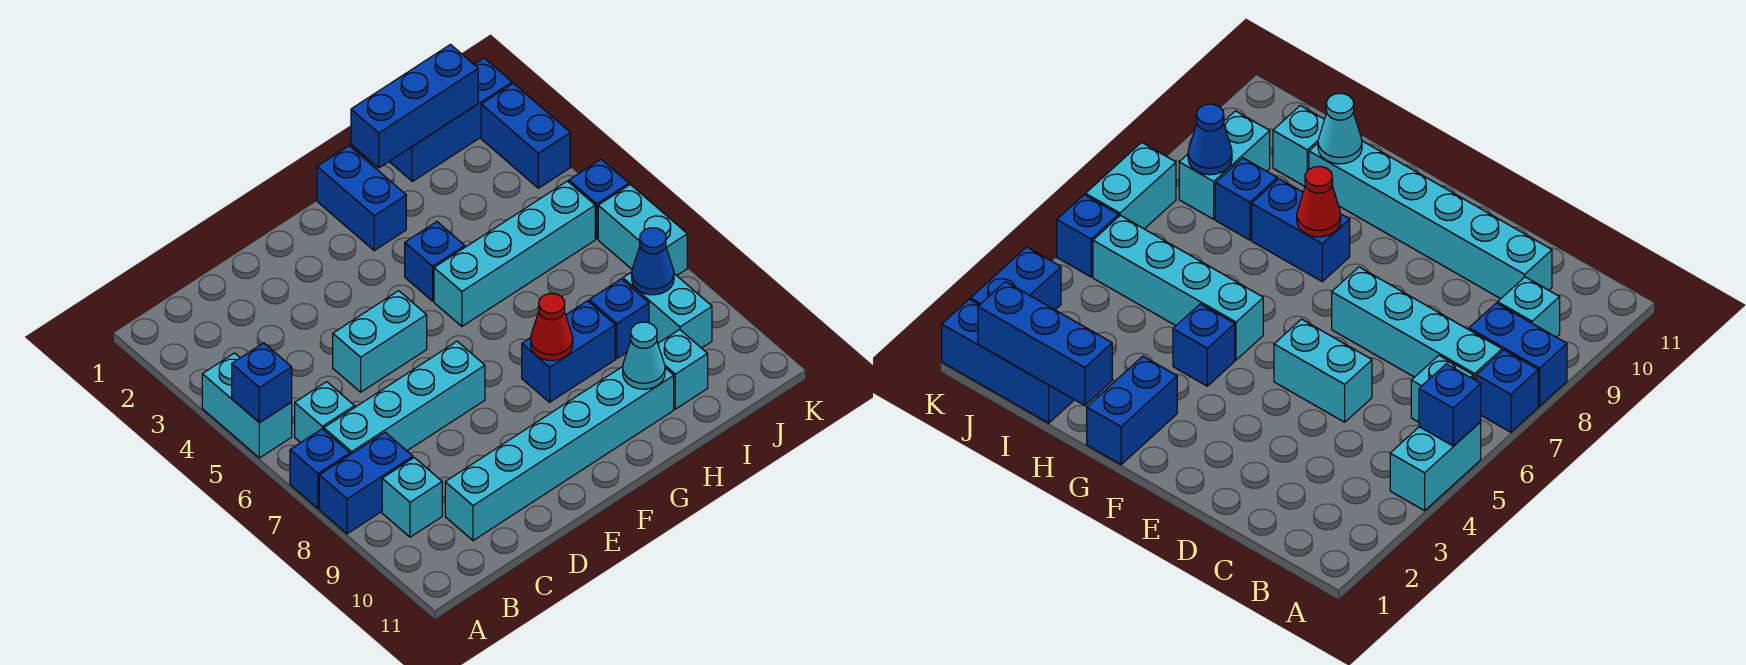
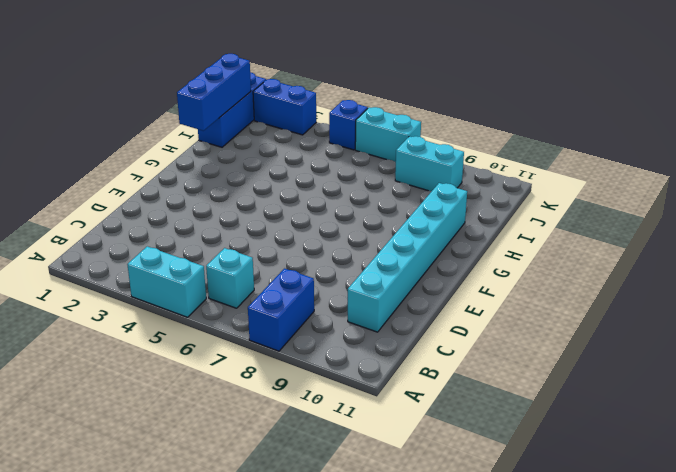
none -> blue brick A7 level 1
none -> cyan brick B7:E7 level 1
none -> cyan brick B9 level 1

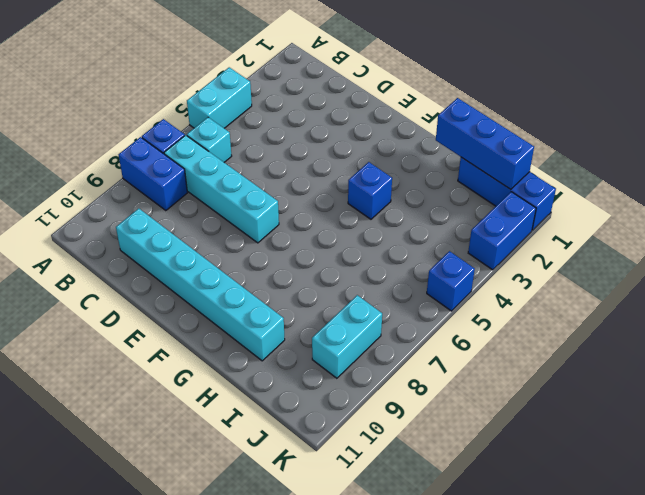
none -> cyan brick B9 level 1
none -> cyan brick D5:E5 level 1
none -> blue brick G1:G2 level 1

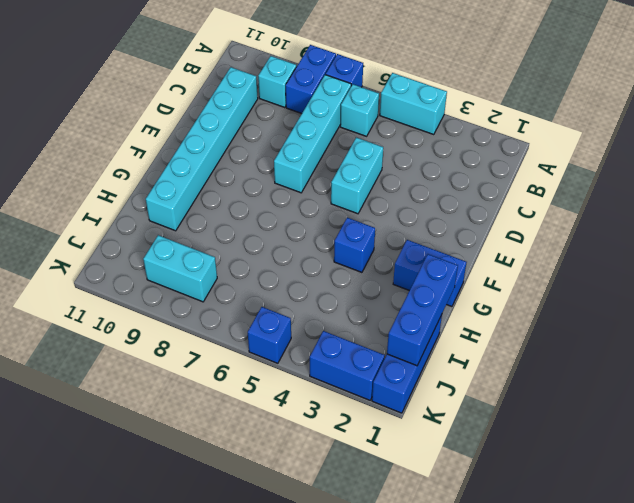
none -> cyan brick G5:J5 level 1
none -> blue brick G8:H8 level 1
none -> blue brick I8 level 1

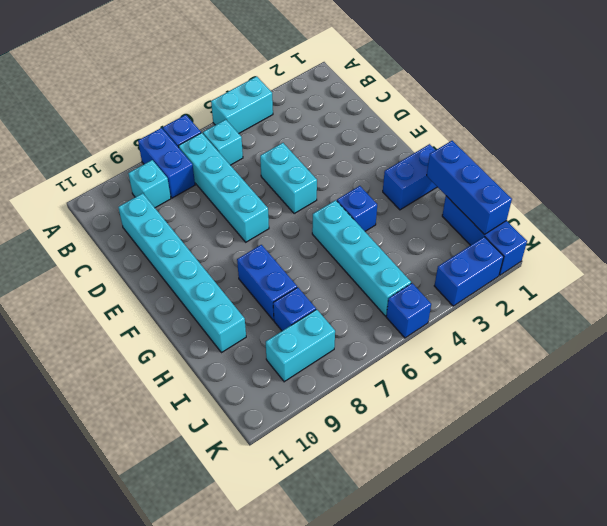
none -> cyan brick I10 level 1
none -> cyan brick K6:K7 level 1
none -> blue brick A5 level 2

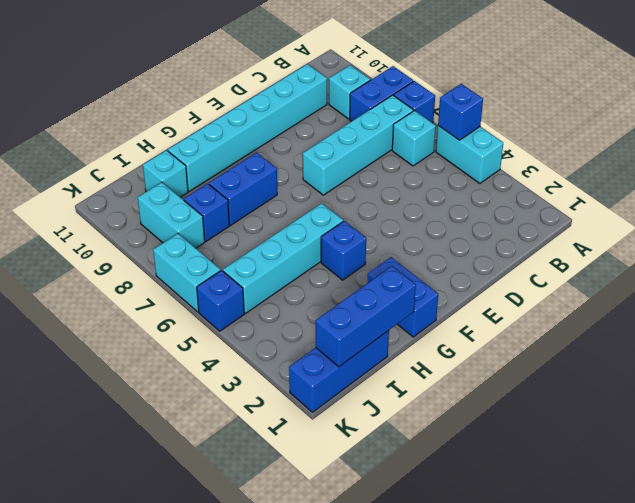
none -> cyan brick D5:E5 level 1
none -> blue brick K2:K3 level 1
none -> red cone G8 level 2

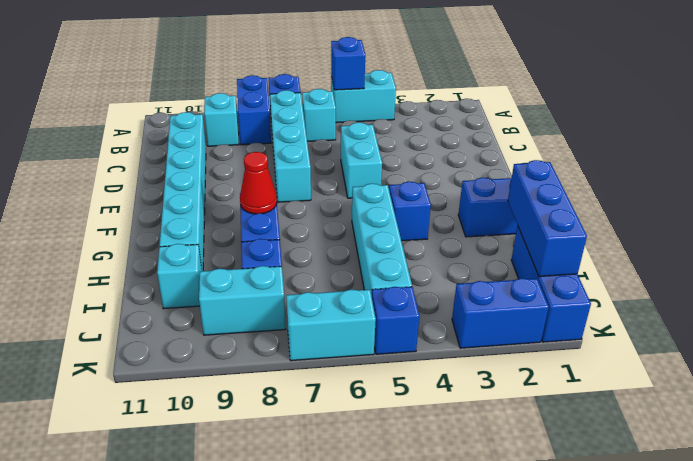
none -> cyan cone H10 level 2
none -> blue cone J8 level 2

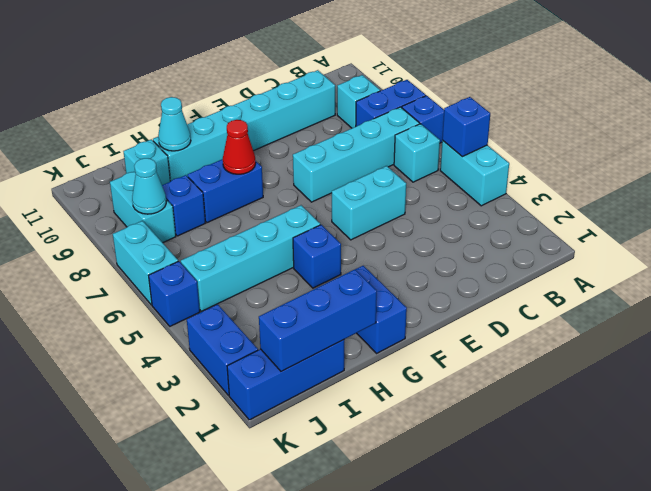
cyan cone J8 level 2 -> blue cone J8 level 2

